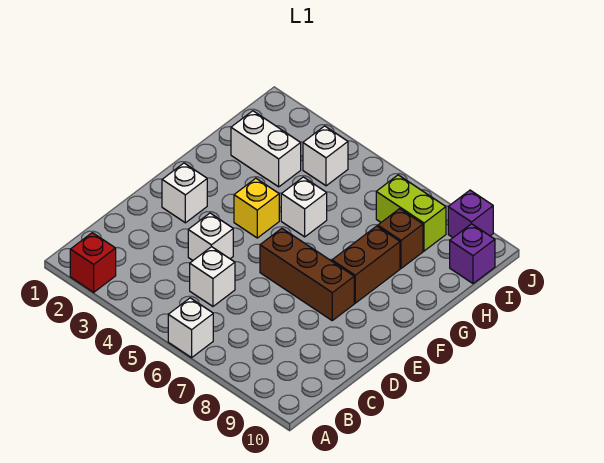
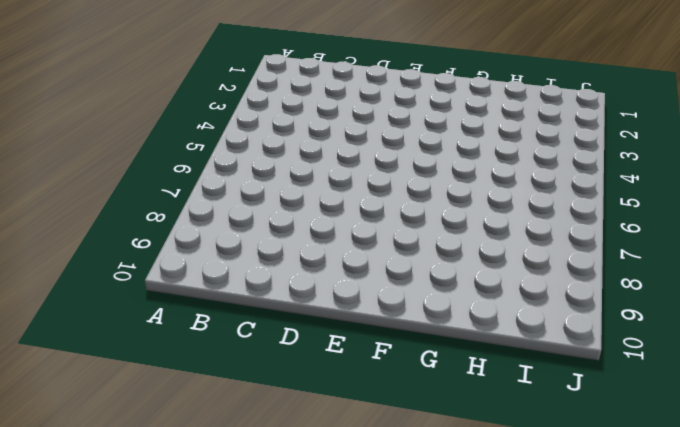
none -> red brick A2 level 1
none -> white brick A6 level 1
none -> white brick C5 level 1

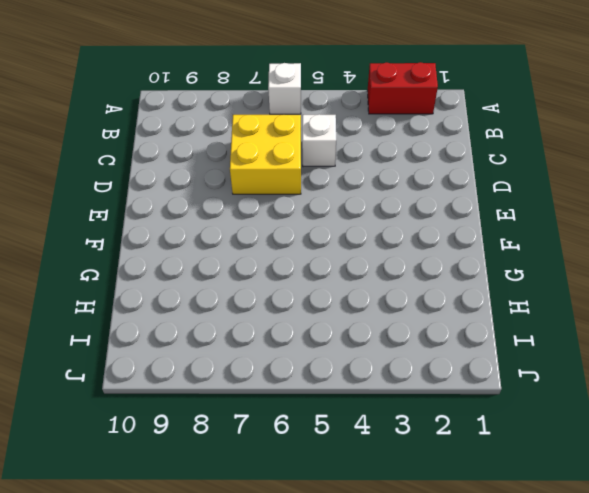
red brick A2:A3 level 1 -> red brick A2 level 1
yellow brick C6:D7 level 1 -> none
none -> white brick D4 level 1
none -> white brick E2 level 1
none -> brown brick E6:E8 level 1

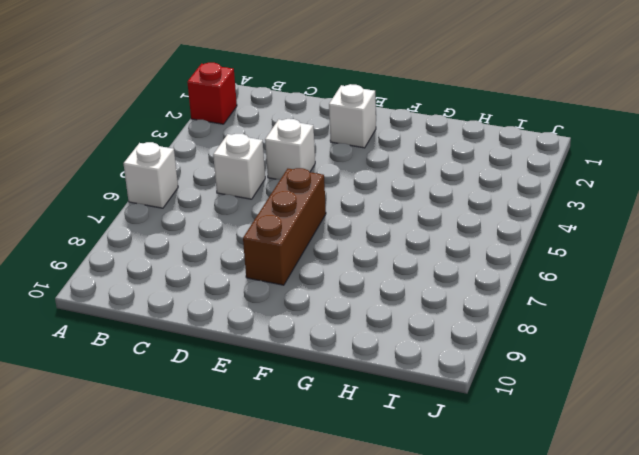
none -> yellow brick F4 level 1
none -> brown brick F8:G8 level 1
none -> white brick G5 level 1

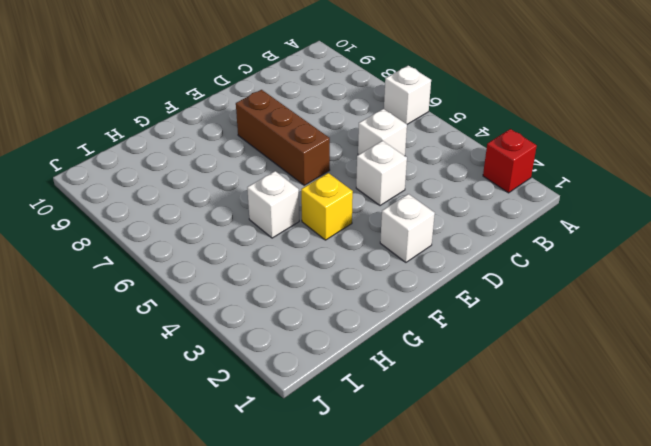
none -> brown brick F8:G8 level 1
none -> white brick H2:H3 level 1
none -> brown brick H8 level 1

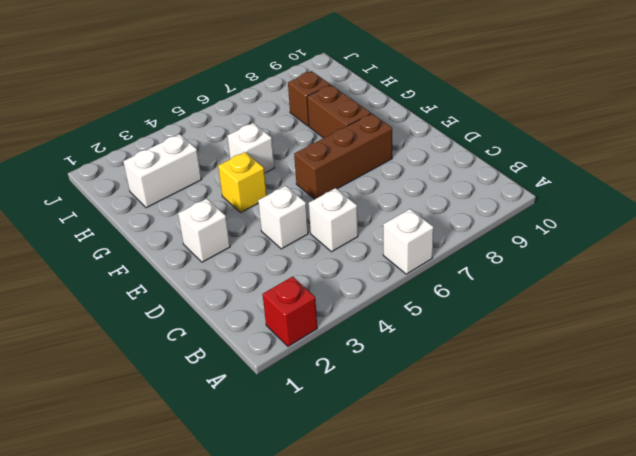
none -> white brick I4 level 1
none -> lime brick I7:I8 level 1
none -> purple brick I10 level 1

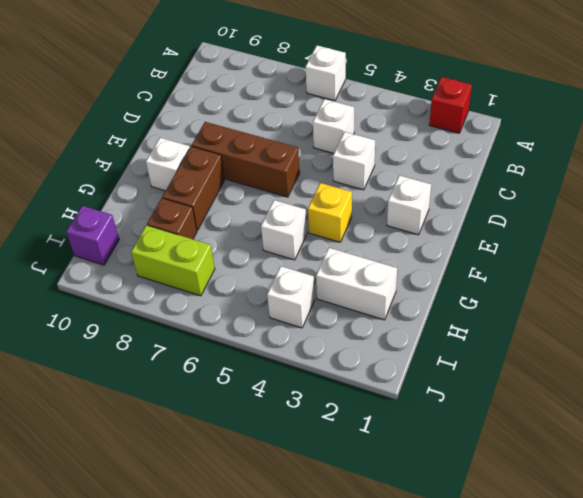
white brick F9 level 1 -> none
none -> purple brick J9 level 1

